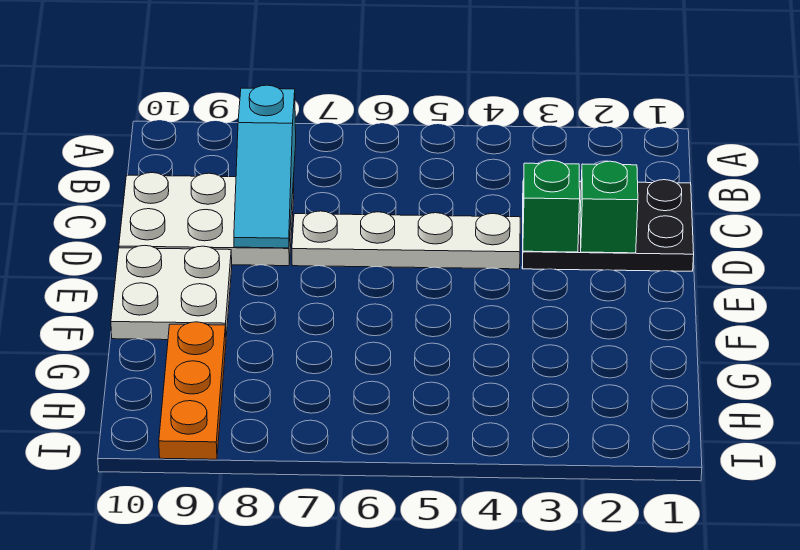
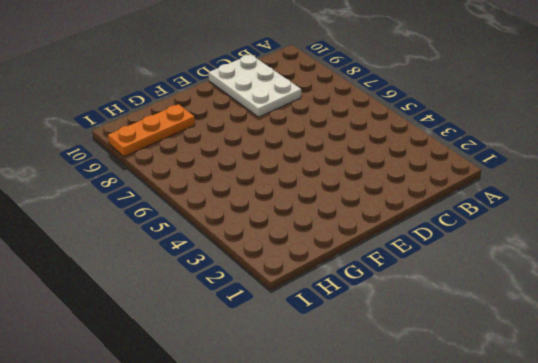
none -> black plate C1:D3 level 1
none -> white plate D4:D7 level 1

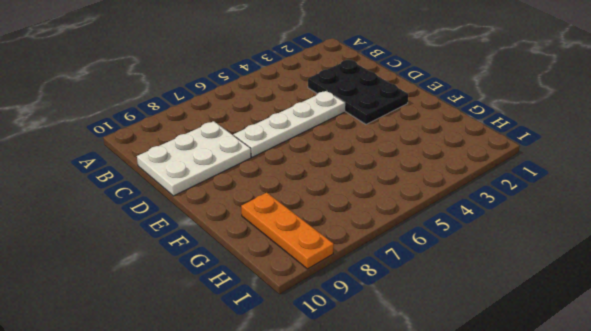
black plate C2:E3 level 1 -> black plate C1:D3 level 1
none -> white plate E9:F10 level 1
none -> cyan slope B8:D8 level 2 top B

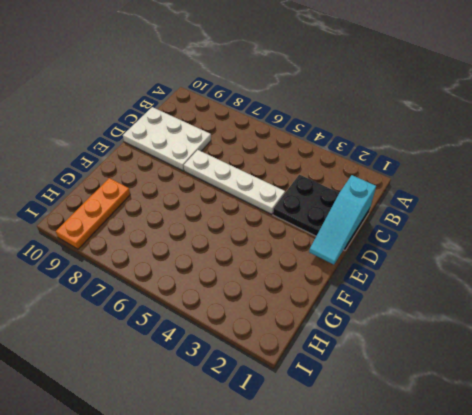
cyan slope C1:E1 level 2 top C -> cyan slope B8:D8 level 2 top B
none -> white plate E9:F10 level 1
none -> green brick D2 level 2

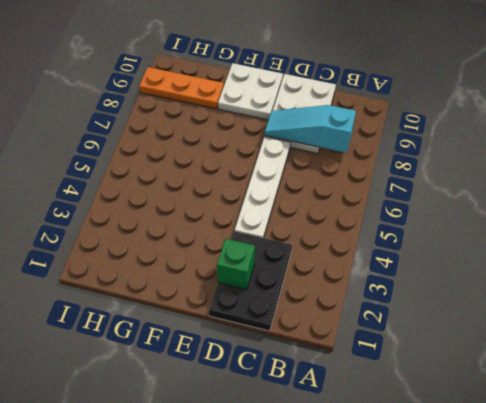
none -> green brick D3 level 2

